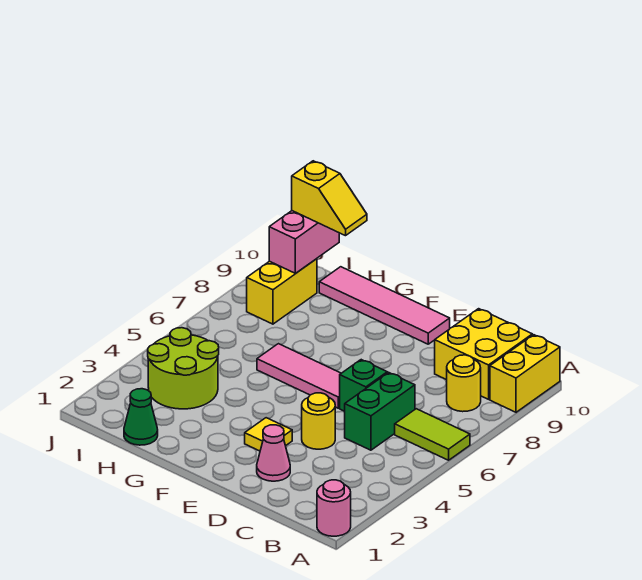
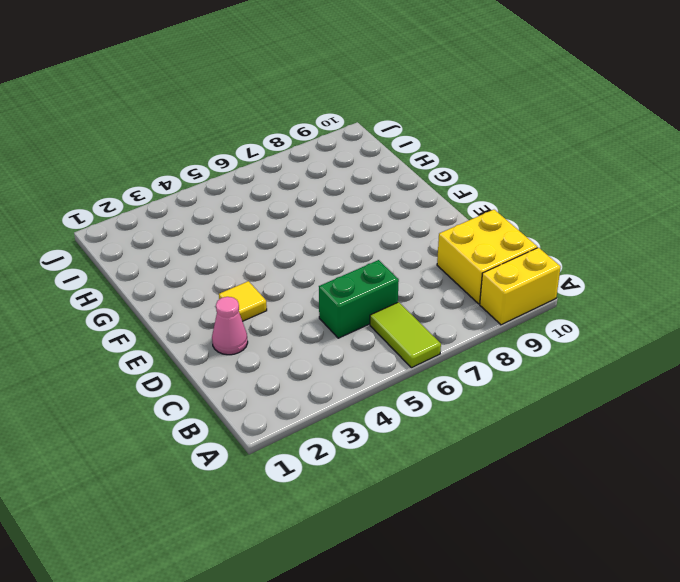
none -> pink round brick A1 level 1
none -> yellow round brick B8 level 1
none -> yellow round brick D4 level 1

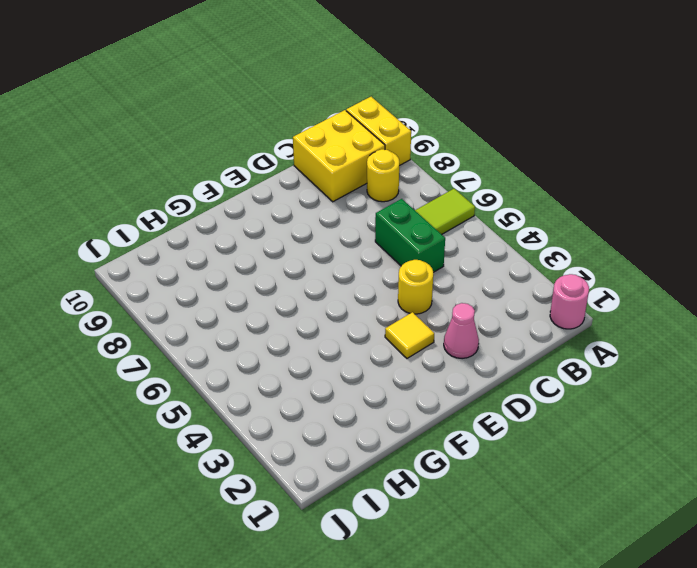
none -> green brick D6 level 1
none -> pink tile E6:G6 level 1
none -> pink tile E10:H10 level 1

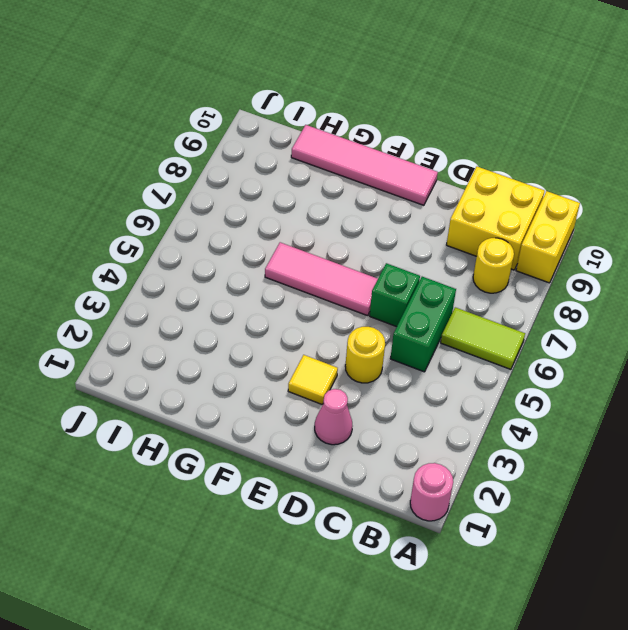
none -> green cone H1 level 1
none -> lime round brick H3:I4 level 1
none -> yellow brick I8:I9 level 1

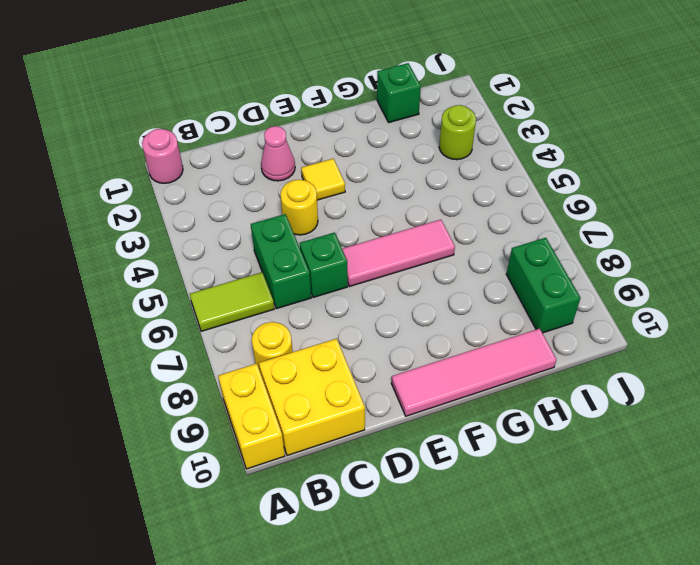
green brick H1 level 1 -> green cone H1 level 1
lime round brick I3 level 1 -> lime round brick H3:I4 level 1
green brick I8:I9 level 1 -> yellow brick I8:I9 level 1
none -> pink brick I9:I10 level 2
none -> yellow slope H10:I10 level 3 top I

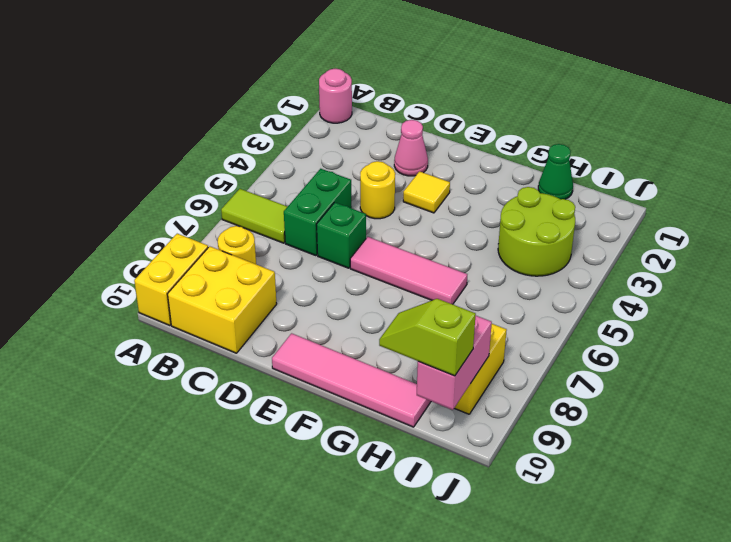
lime slope H10:I10 level 3 top I -> yellow slope H10:I10 level 3 top I

